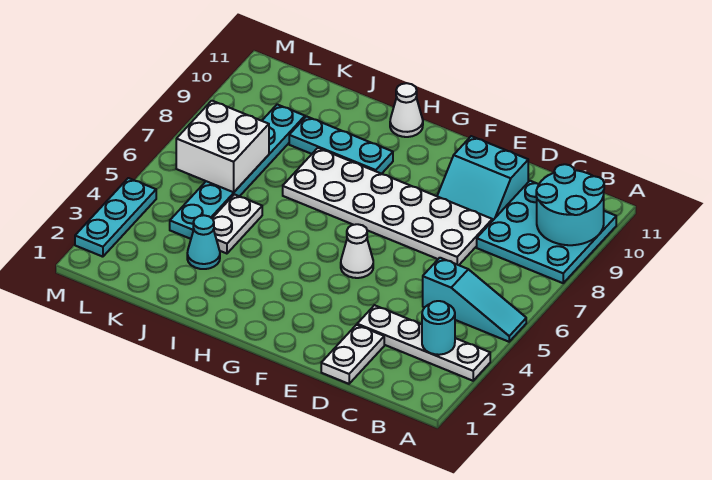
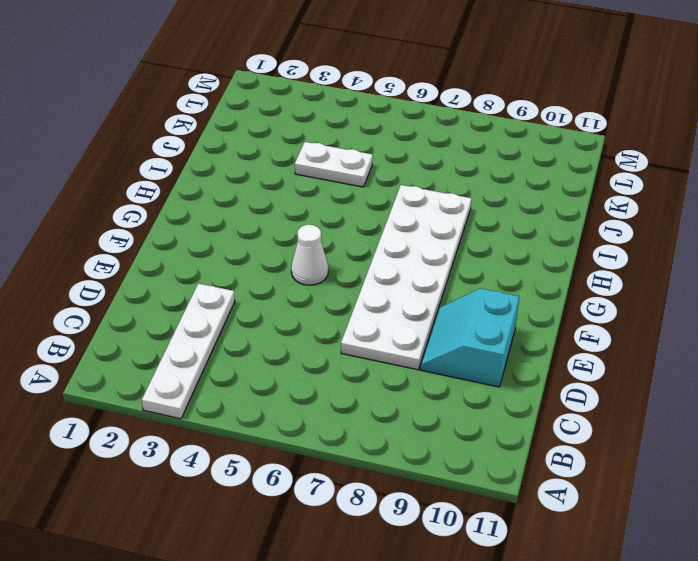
none -> cyan slope A5:C5 level 1 top C
none -> cyan plate A8:C10 level 1
none -> white plate D1:D2 level 1

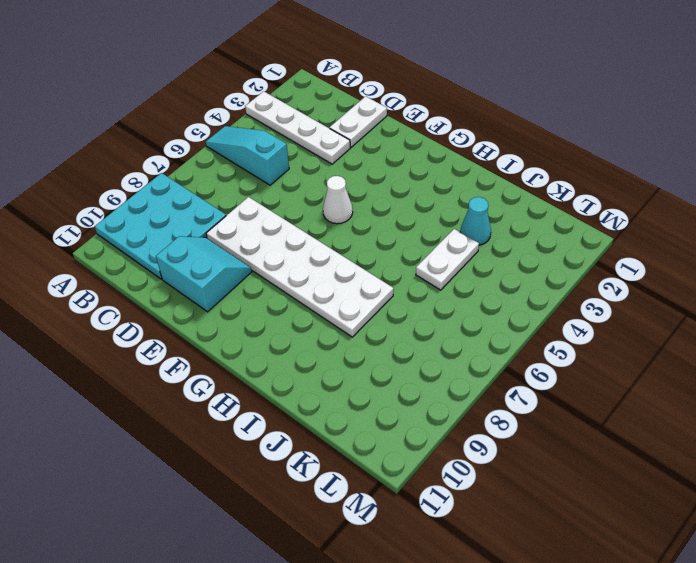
none -> cyan plate H9:J9 level 1
none -> white cone H11 level 1
none -> cyan plate K4:K9 level 1

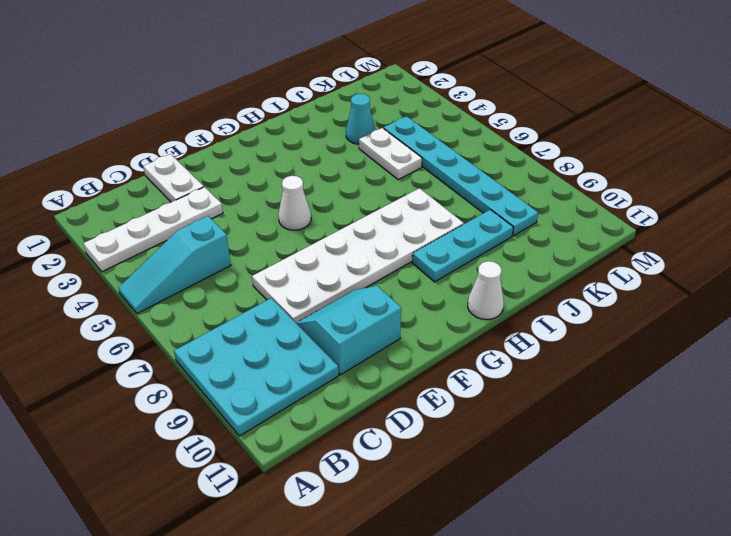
none -> cyan plate M2:M4 level 1
none -> cyan round brick A9:B10 level 2
none -> cyan round brick B3 level 2

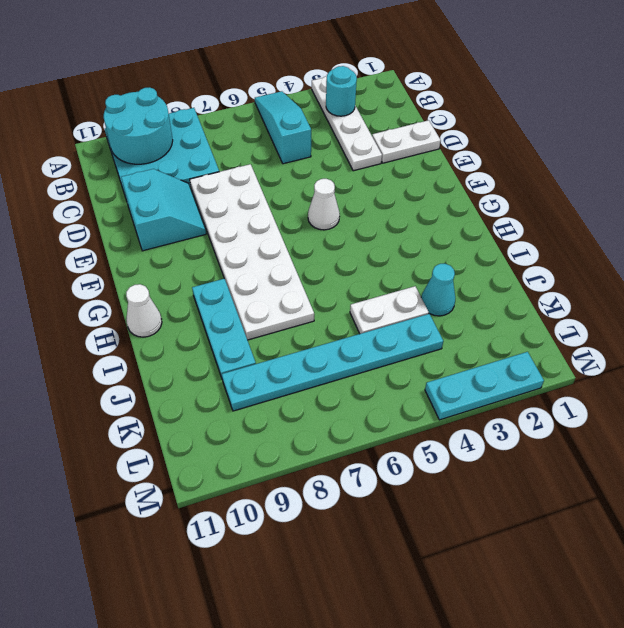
none -> white brick K6:L7 level 2

